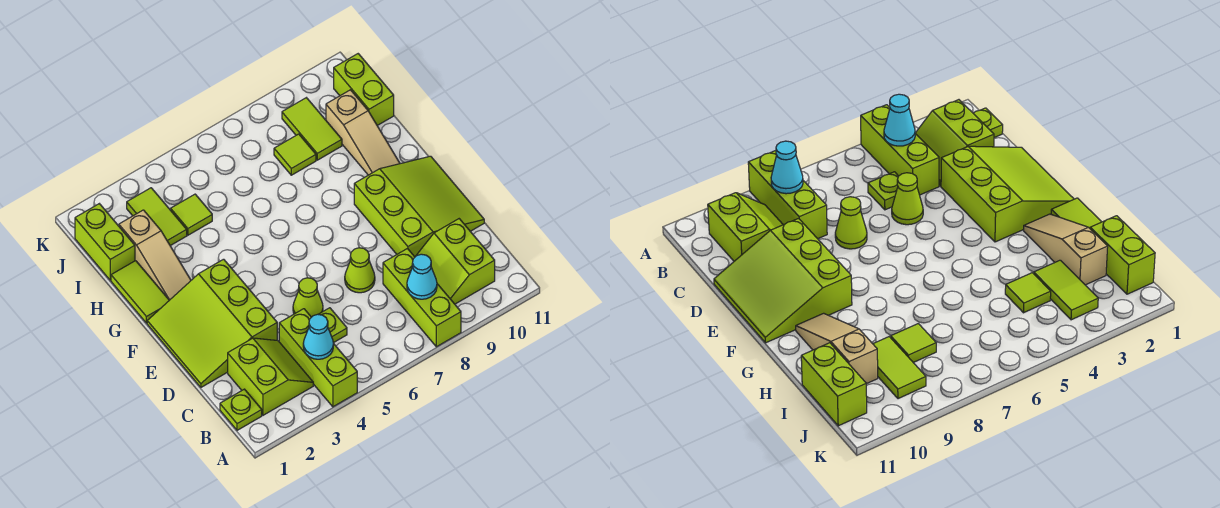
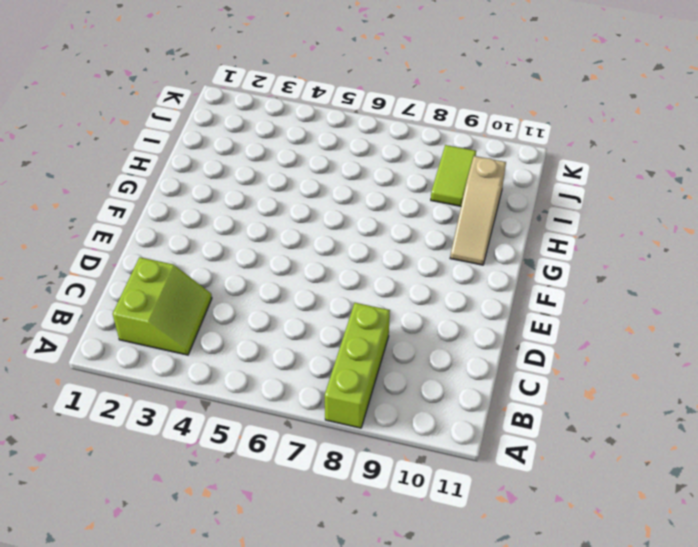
none -> lime brick A4:C4 level 1
none -> lime plate B1 level 1
none -> lime slope B9:C10 level 1 top 10

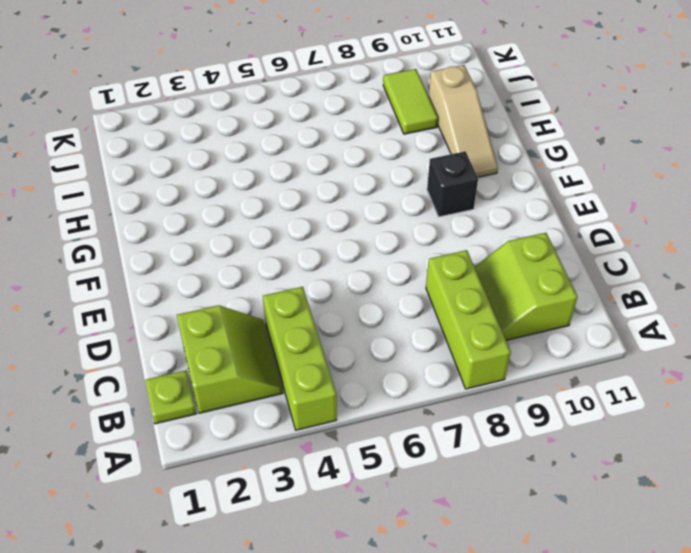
black brick F9 level 1 -> lime slope D9:F11 level 1 top 9
none -> lime plate C5 level 1
none -> lime slope D1:F3 level 1 top 3
none -> lime cone D5 level 1

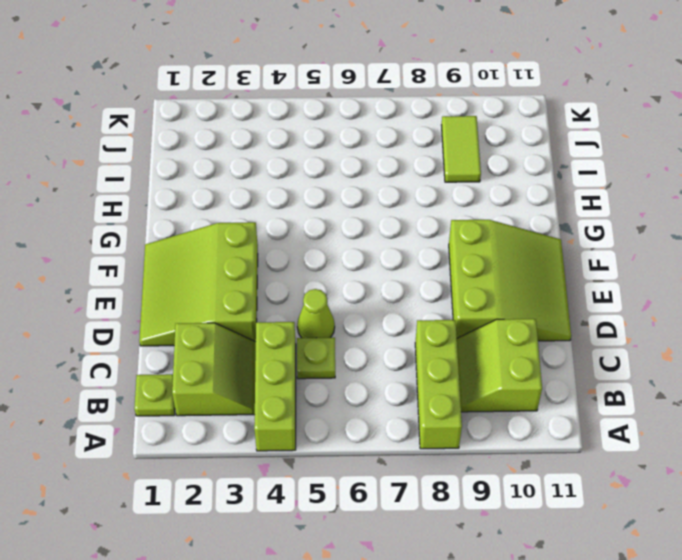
none -> lime cone D7 level 1
none -> lime tile G1:H1 level 1
none -> tan slope G2:I2 level 1 top I

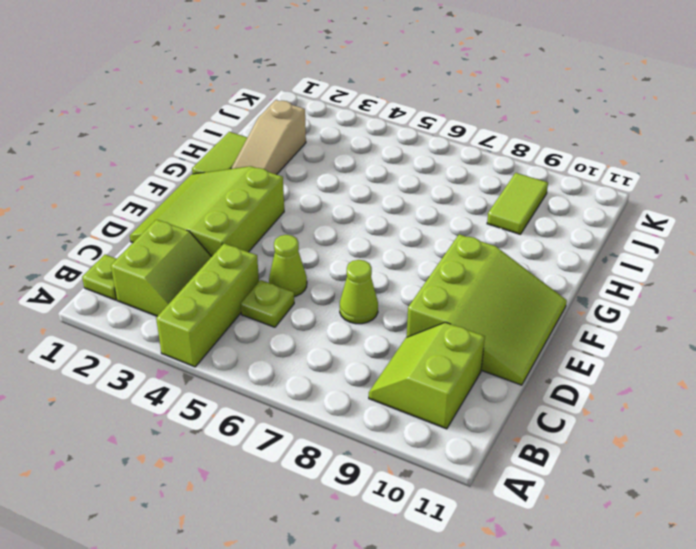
none -> lime brick A8:C8 level 1
none -> tan slope G10:I10 level 1 top I
none -> lime brick I1:J1 level 1

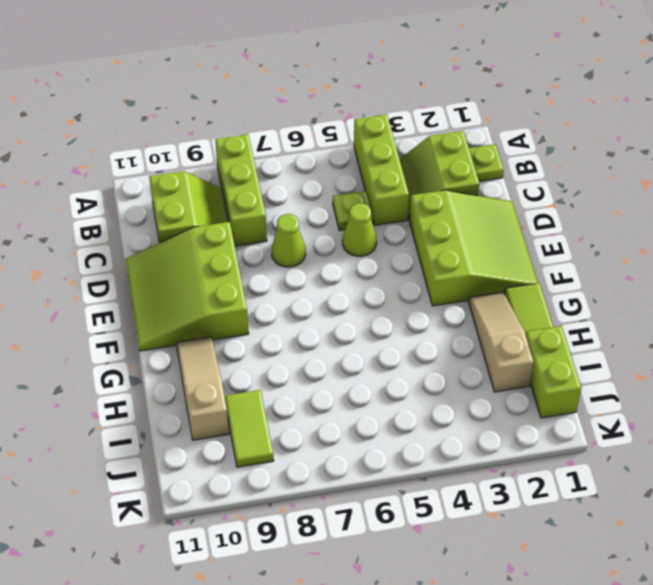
none -> lime tile I3:J3 level 1
none -> lime tile I4 level 1
none -> lime tile I8 level 1

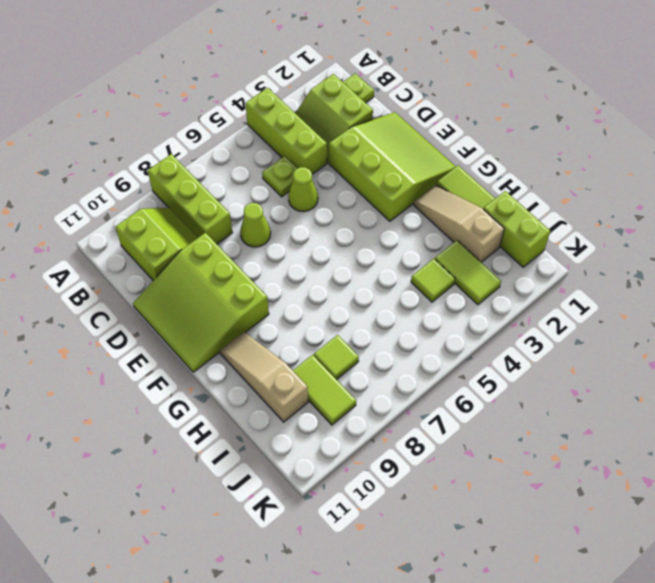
none -> lime brick I11:J11 level 1
none -> cyan cone B4 level 2
none -> cyan cone B8 level 2

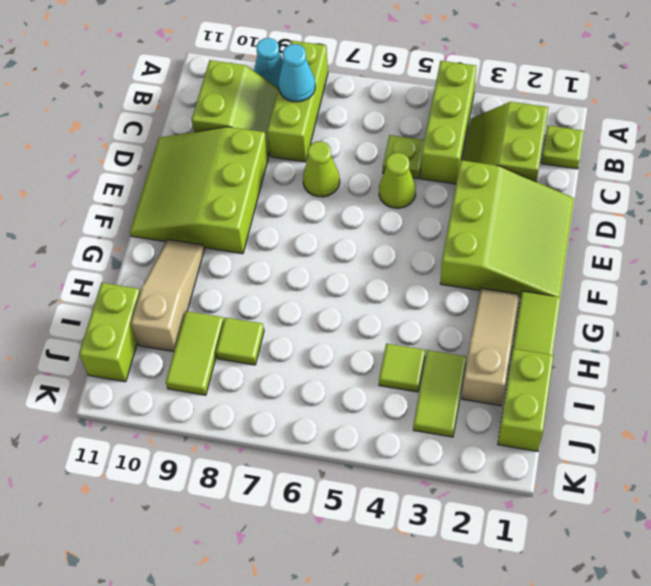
cyan cone A9 level 1 -> cyan cone B4 level 2

